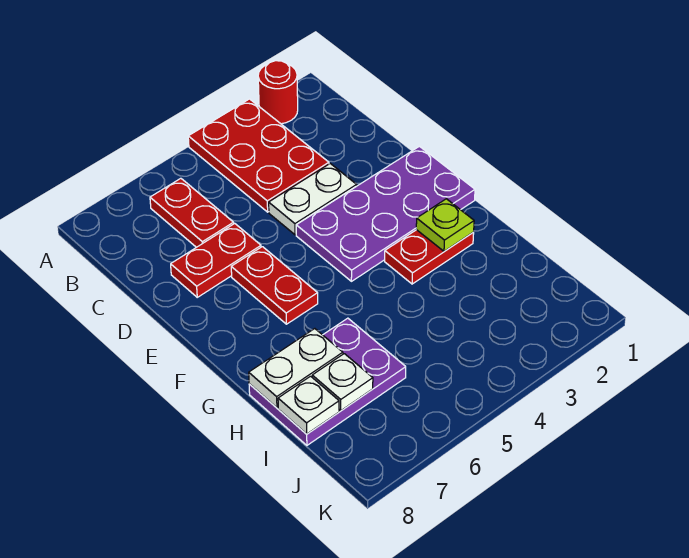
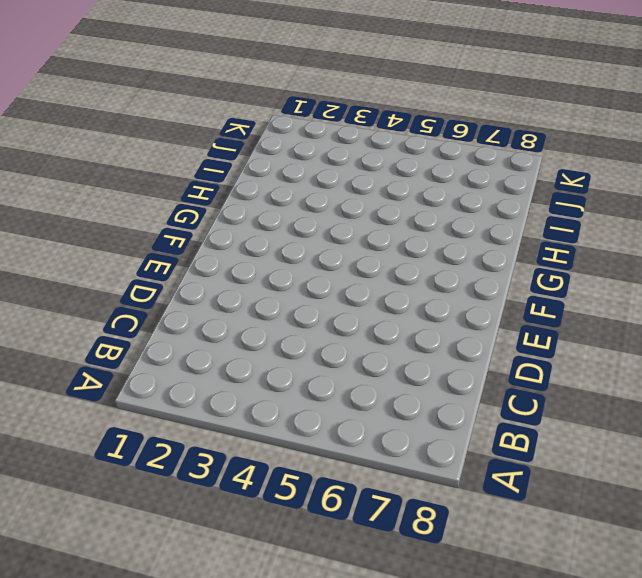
none -> red round brick A2 level 1
none -> red plate A3:C4 level 1
none -> red plate B6:C6 level 1

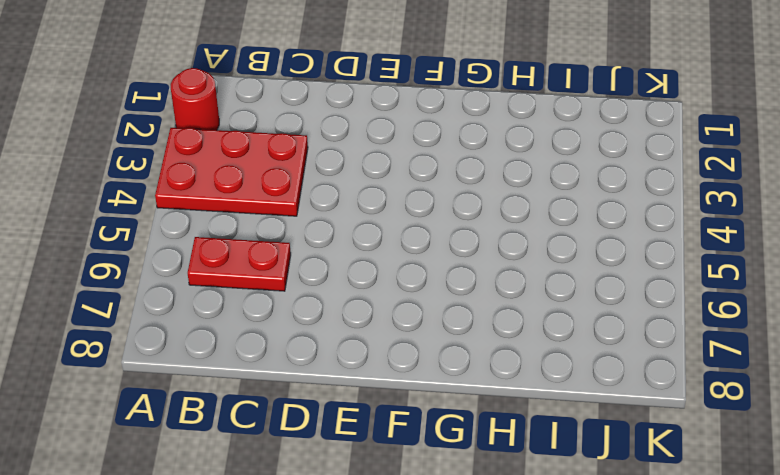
none -> white plate D3:D4 level 1
none -> red plate D6:D7 level 1
none -> purple plate E1:F4 level 1

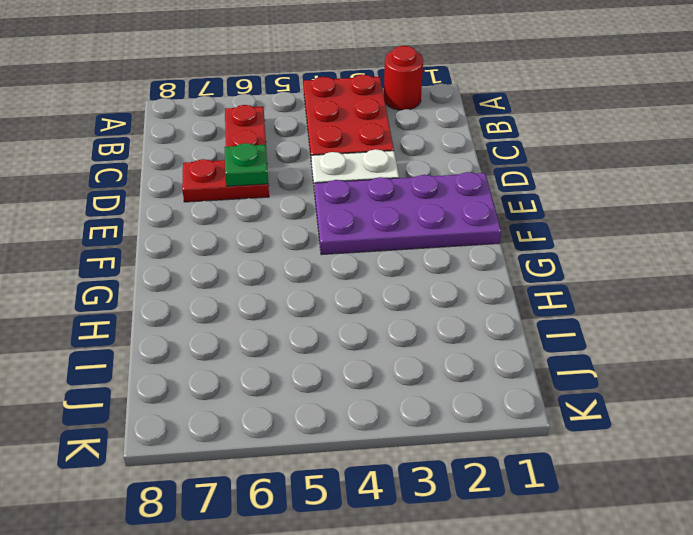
green plate D6 level 2 -> none
none -> red plate E6:F6 level 1
none -> red plate G2:G3 level 1
none -> purple plate H6:I8 level 1

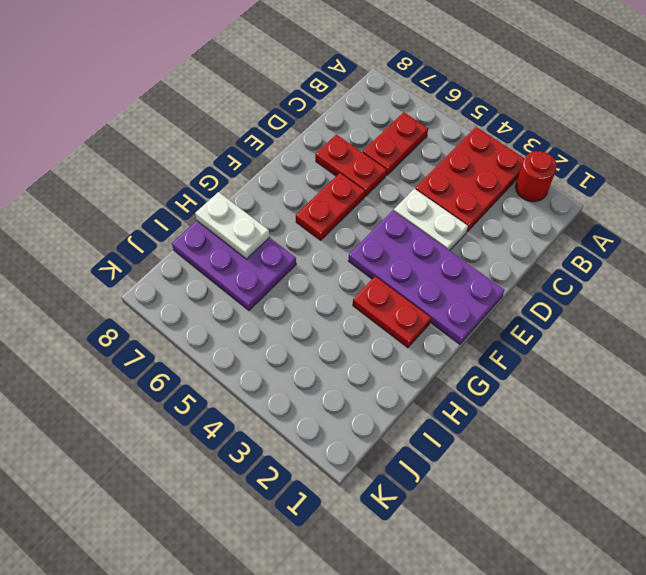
none -> lime plate G2 level 2
none -> white plate I7 level 2
none -> white plate I8 level 2

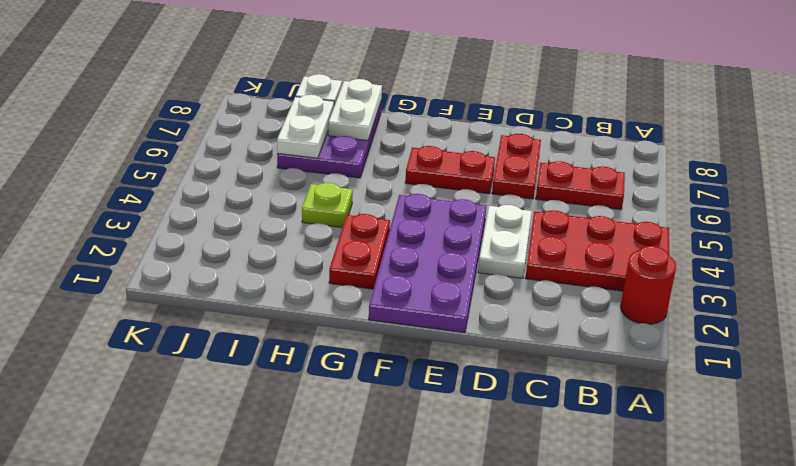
lime plate H4 level 1 -> lime plate G2 level 2
white plate I6:I7 level 2 -> white plate I7 level 2

